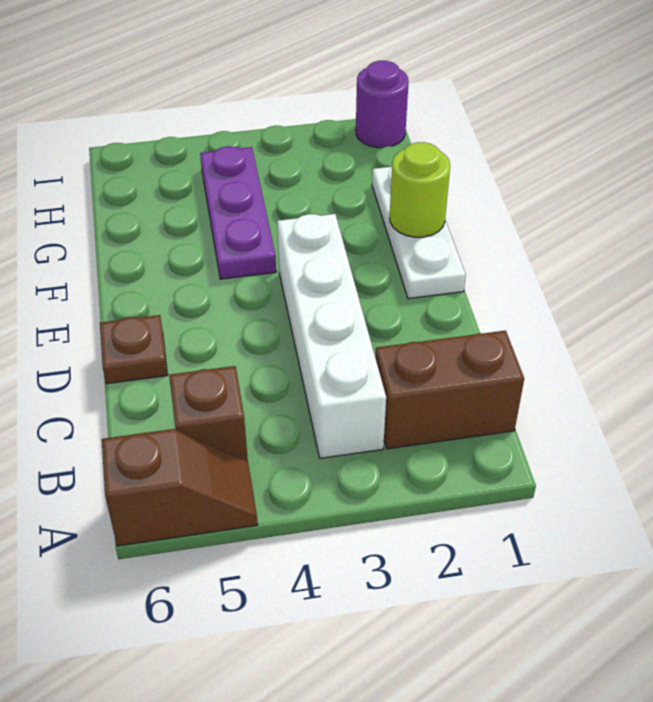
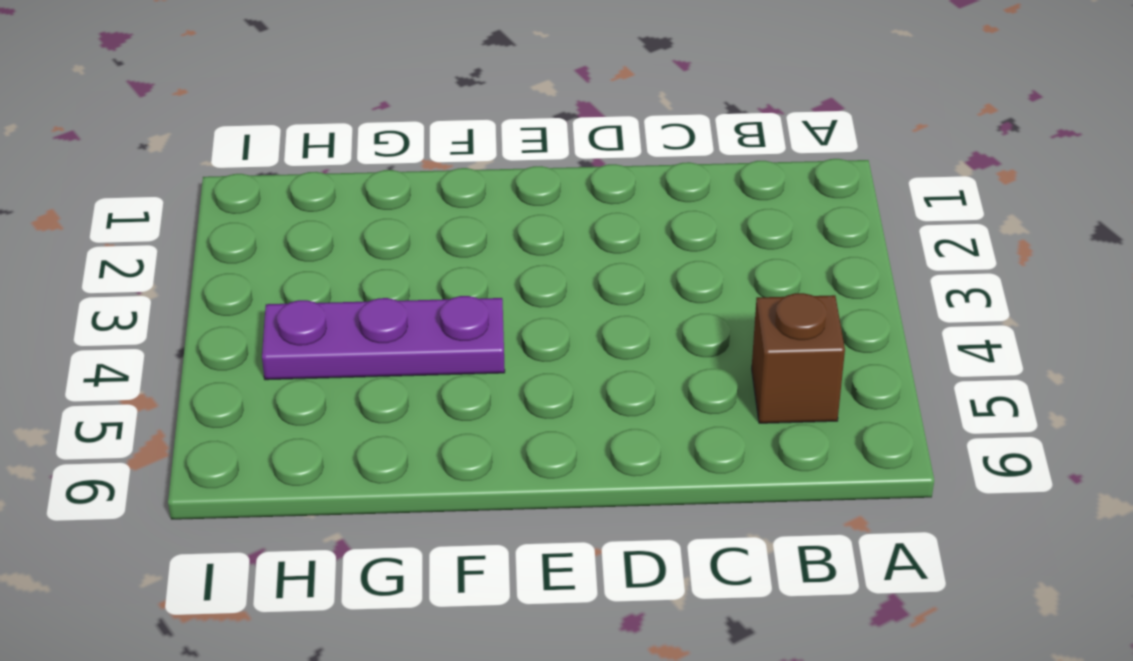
none -> brown slope A5:A6 level 1 top 6
none -> brown brick B1:B2 level 1

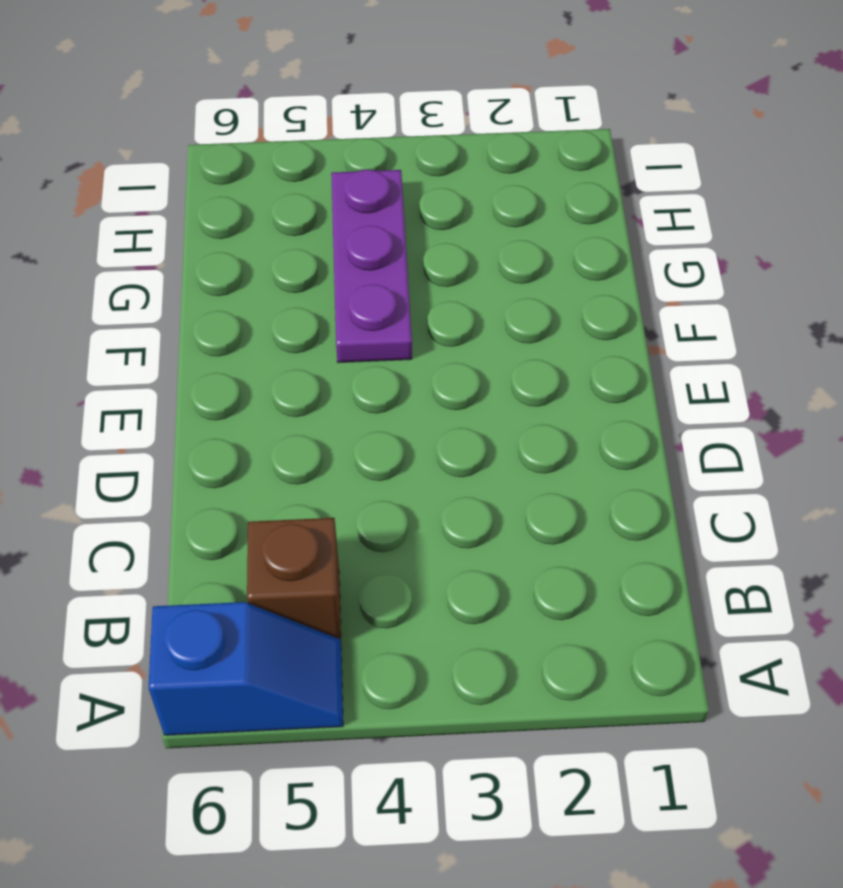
blue slope A5:A6 level 1 top 6 -> brown slope A5:A6 level 1 top 6
none -> brown brick B1:B2 level 1
none -> white brick B3:E3 level 1

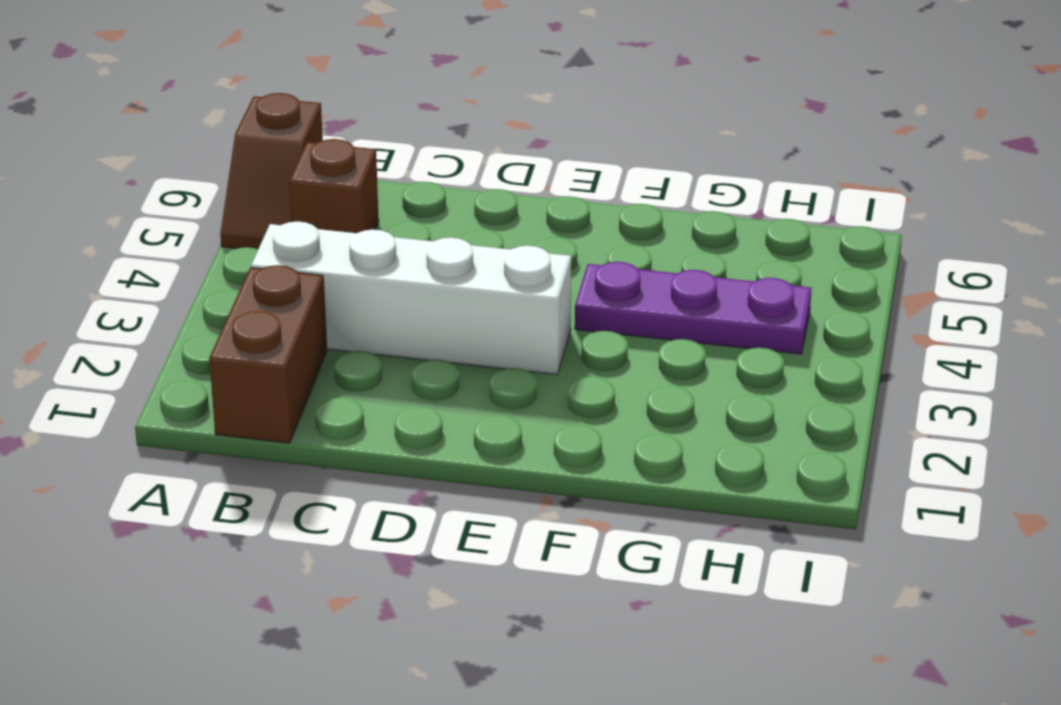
none -> brown plate D6 level 1
none -> white plate E1:G1 level 1

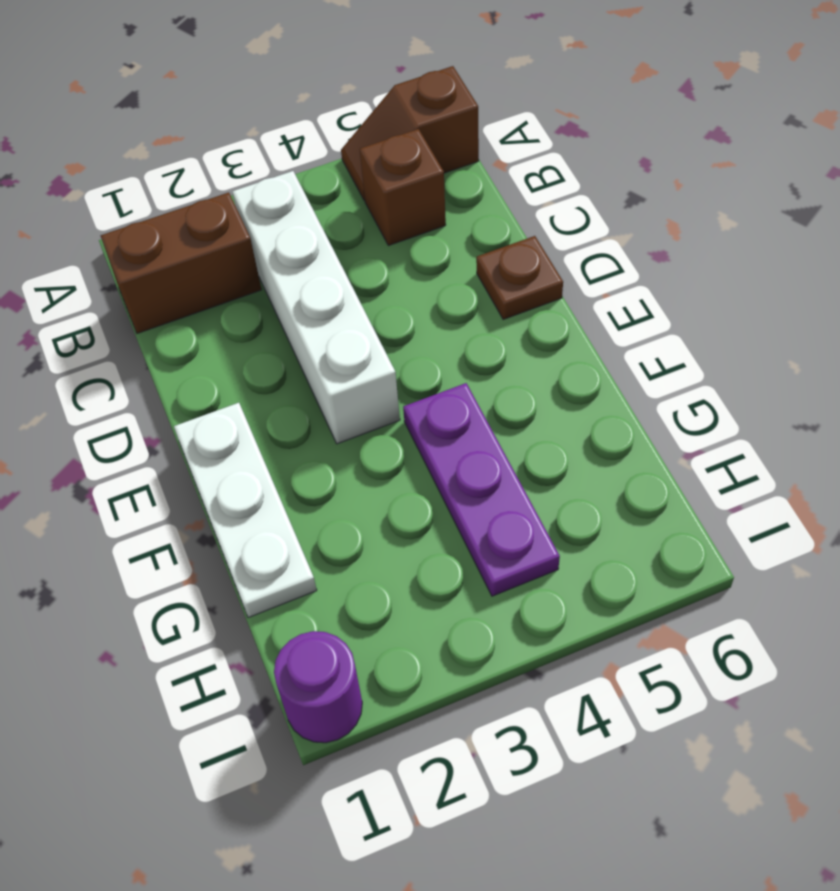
none -> lime round brick F1 level 2

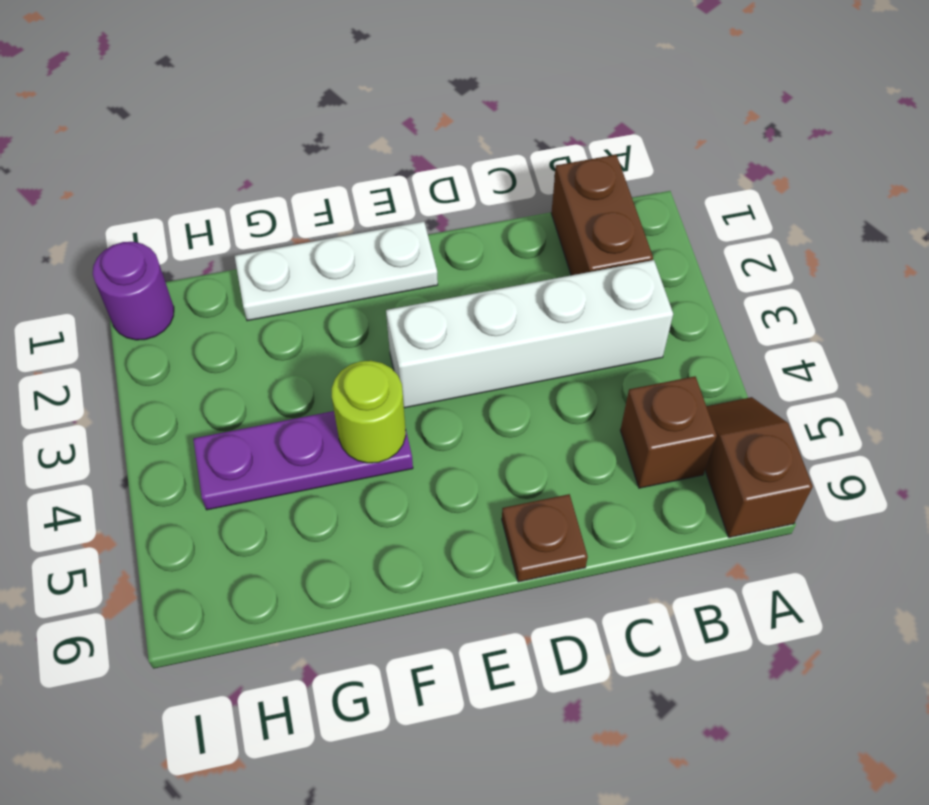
lime round brick F4 level 2 -> lime round brick F1 level 2

